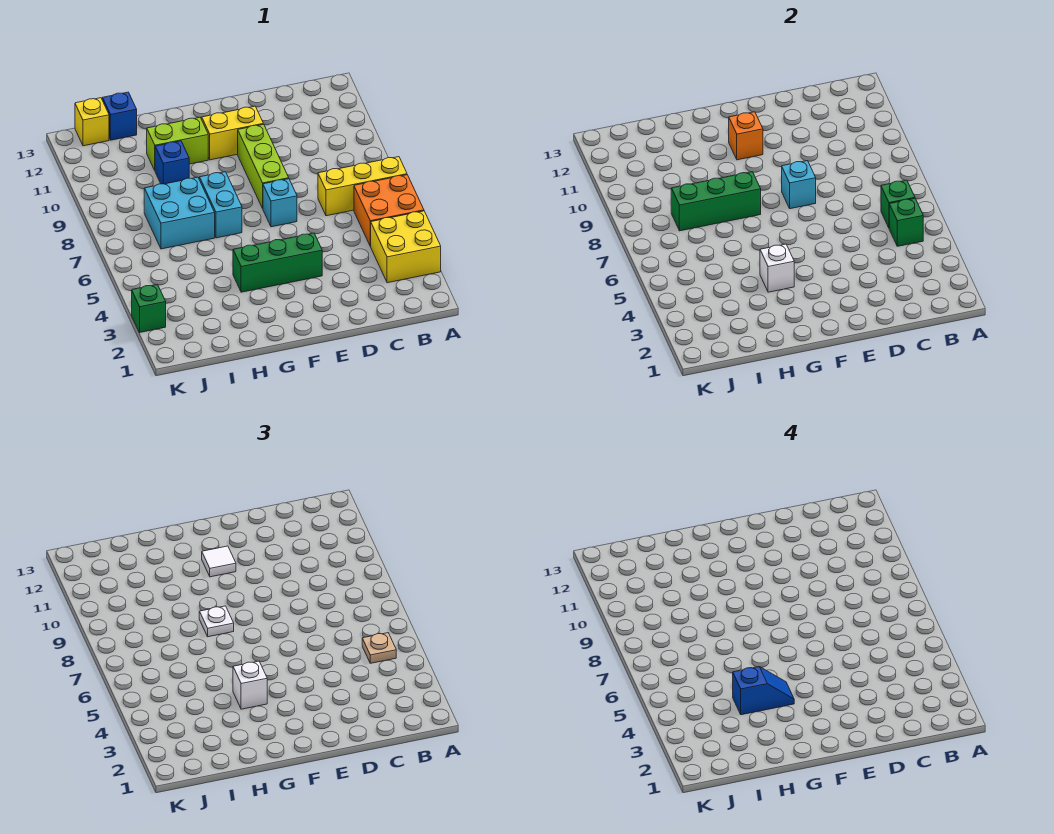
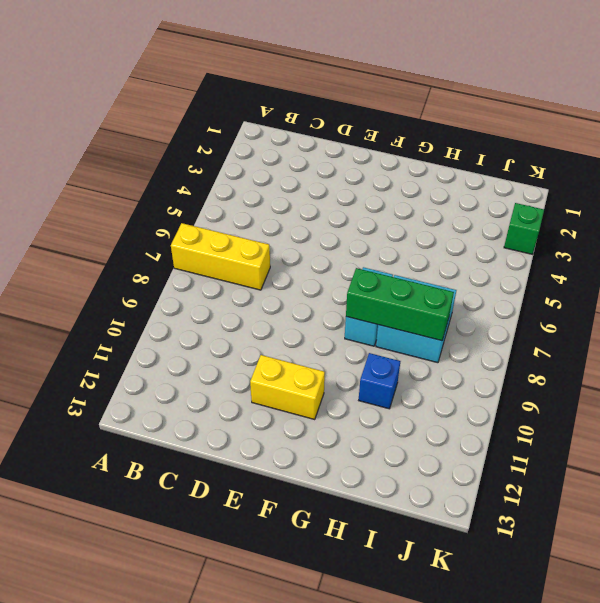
none -> yellow brick A3:B4 level 1
none -> orange brick A5:B6 level 1
none -> green brick E4:G4 level 1

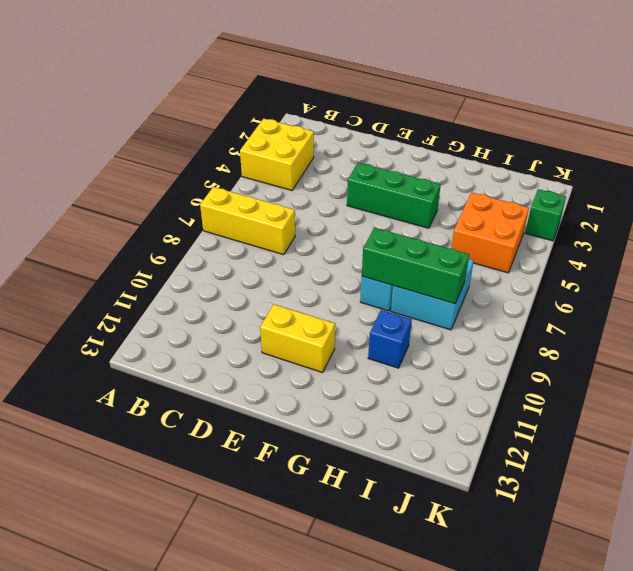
orange brick I4:J5 level 1 -> orange brick A5:B6 level 1
none -> cyan brick E7 level 1
none -> lime brick E8:E10 level 1
none -> lime brick G11:H11 level 1

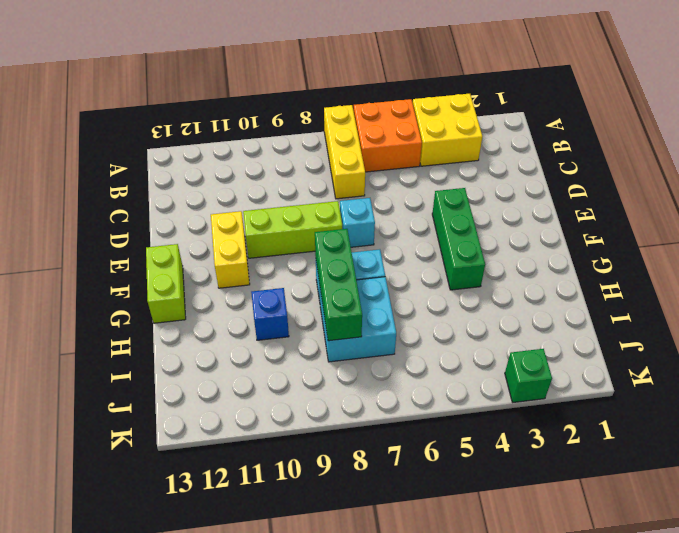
lime brick F13:G13 level 1 -> lime brick G11:H11 level 1
none -> blue brick I13 level 1
none -> yellow brick J13 level 1
none -> green brick B5 level 2

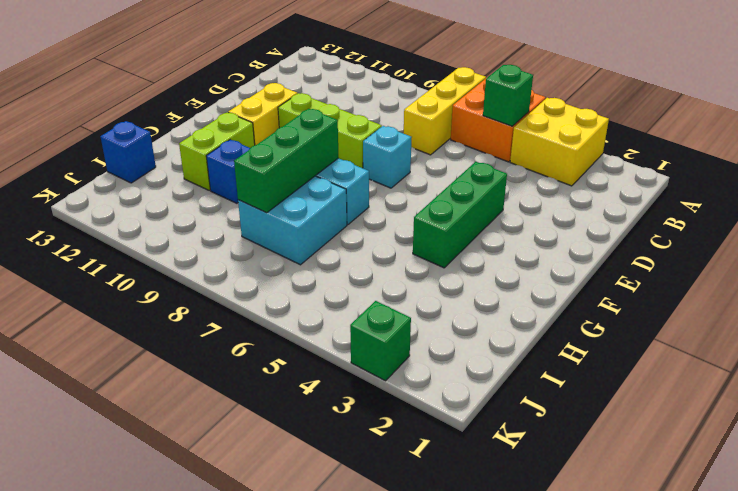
none -> yellow brick J13 level 1
none -> green brick B6 level 2
none -> cyan brick E8 level 2

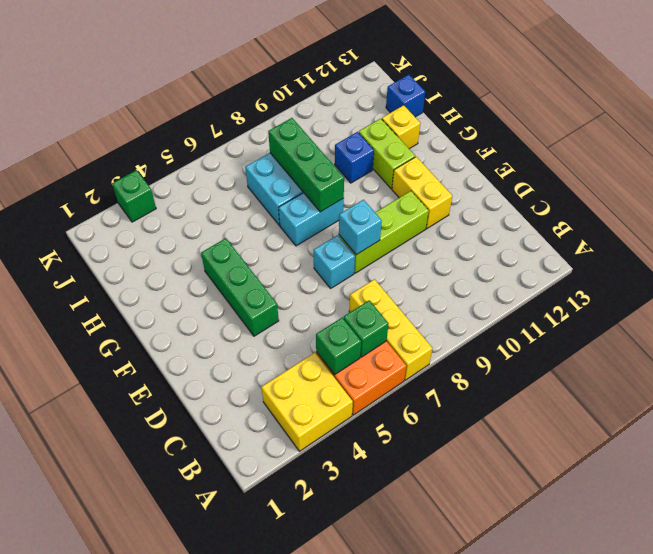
yellow brick H12 level 1 -> yellow brick J13 level 1
none -> orange brick F11 level 2
none -> white brick G4 level 2
none -> tan plate B5 level 3

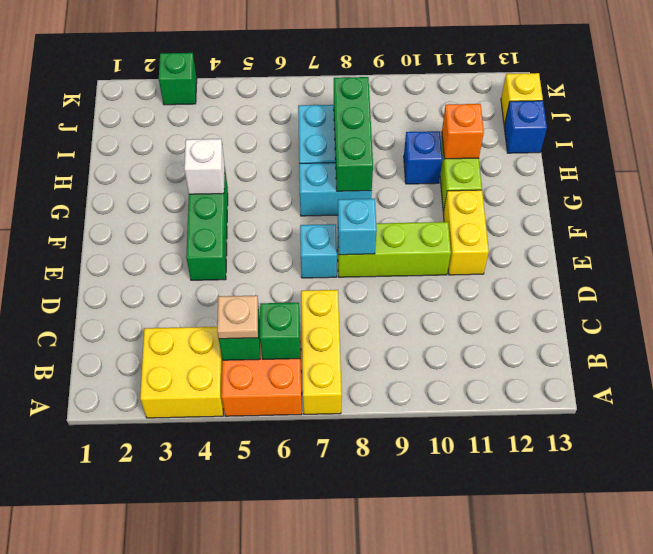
orange brick H11 level 2 -> orange brick F11 level 2
none -> white tile F11 level 3
none -> white brick G4 level 3
none -> white plate G8 level 3

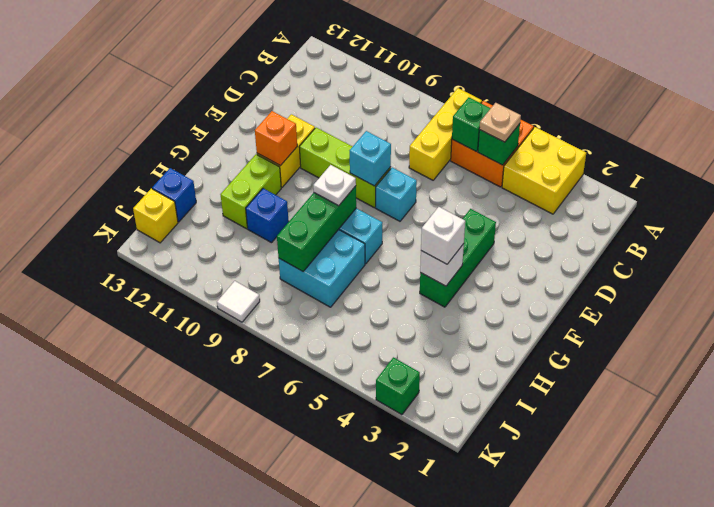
white tile K9 level 1 -> white tile F11 level 3
none -> blue slope G4:H4 level 4 top H

